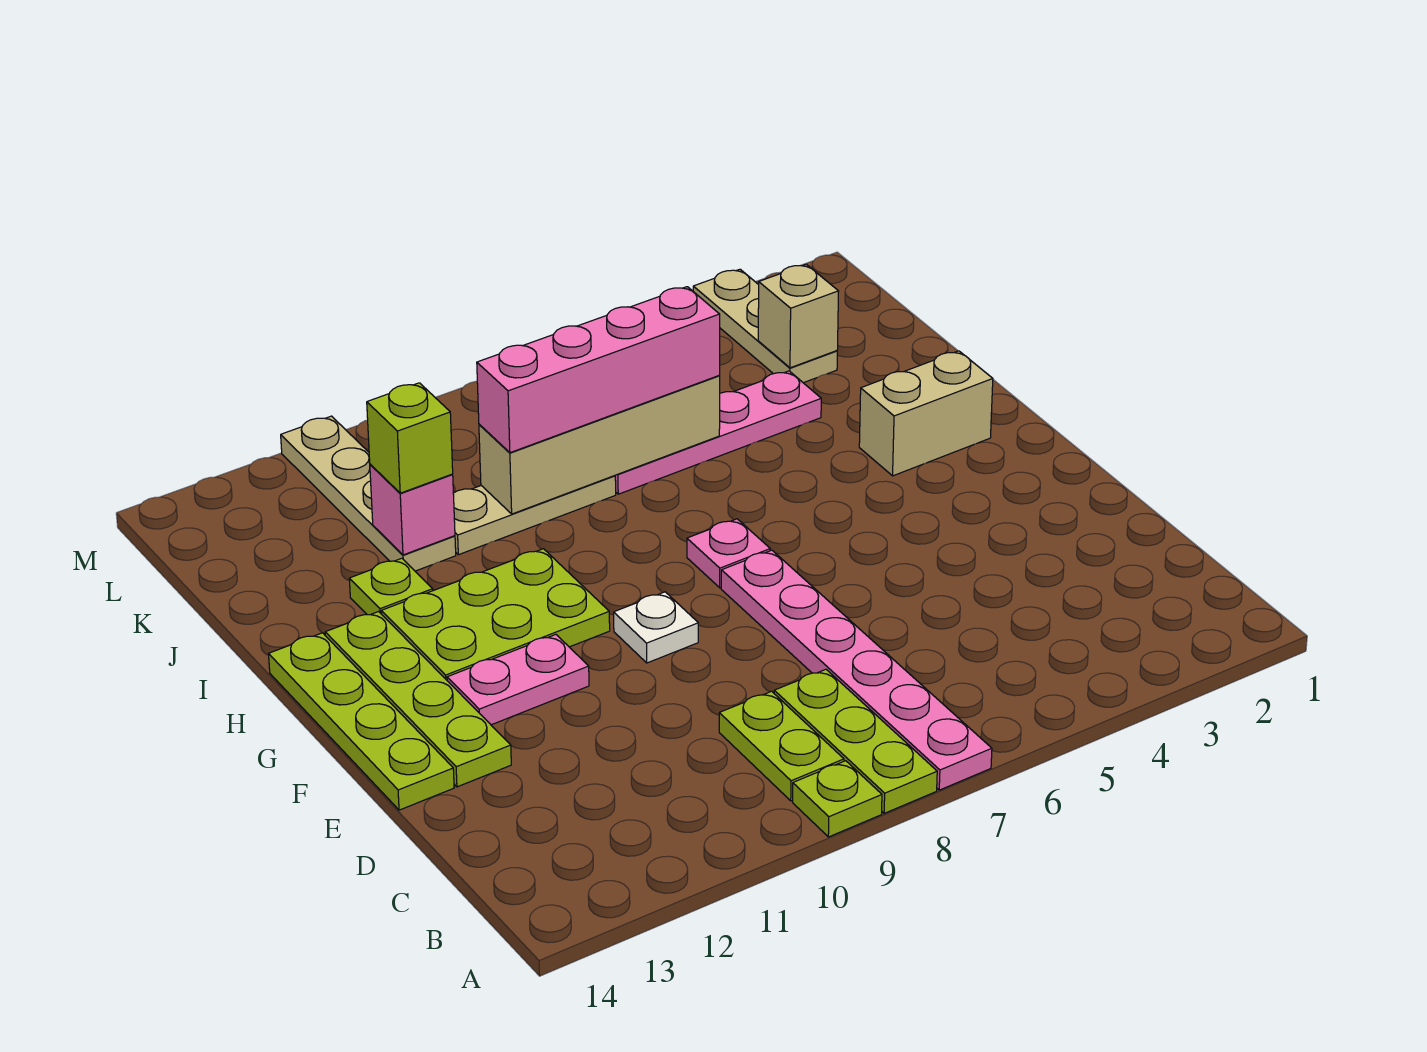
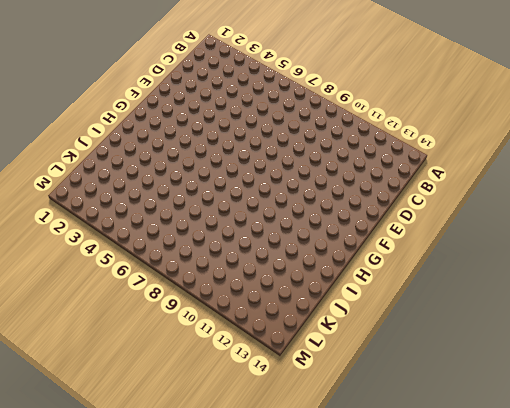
none -> pink plate A7:F7 level 1
none -> lime plate A8:C8 level 1
none -> lime plate A9 level 1

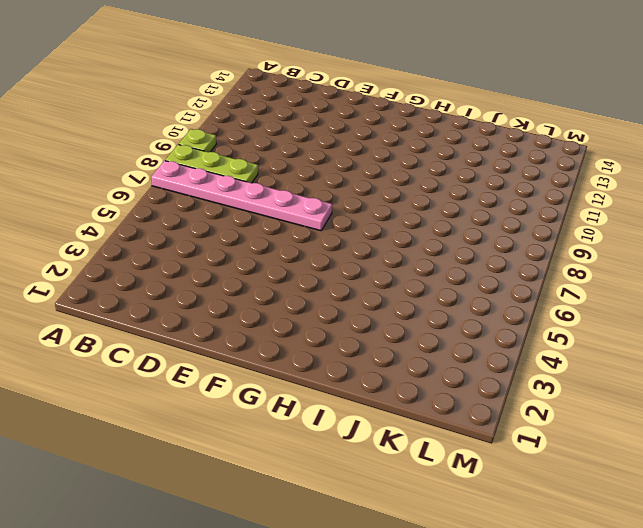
none -> lime plate B9:C9 level 1
none -> lime plate E13:H13 level 1
none -> lime plate E14:H14 level 1

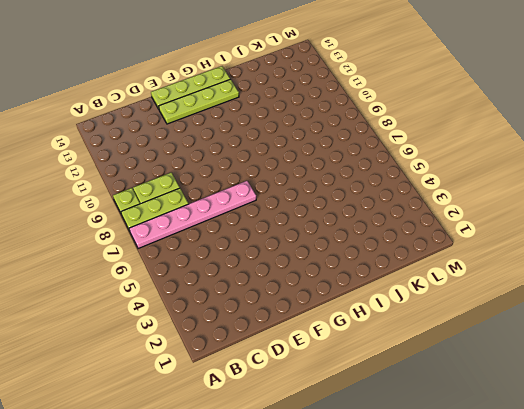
none -> white plate F9 level 1
none -> pink plate F11:F12 level 1
none -> pink plate G7 level 1

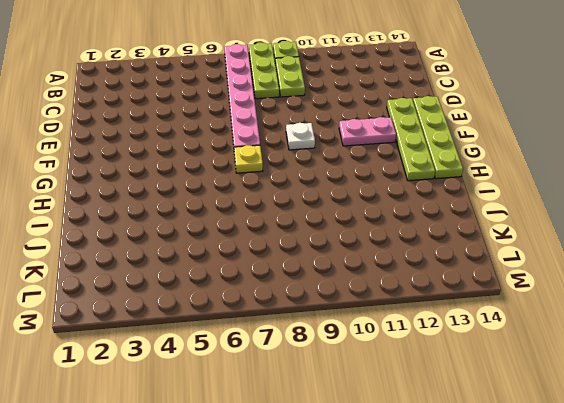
yellow plate G7 level 1 -> pink plate G7 level 1
none -> lime plate G10:H12 level 1
none -> tan brick H2:H3 level 1
none -> lime plate I12 level 1

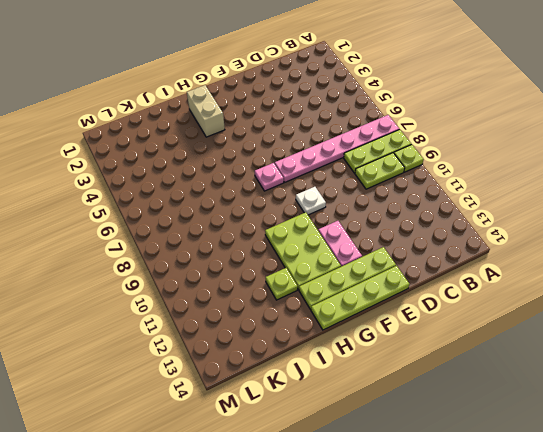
none -> pink plate J4:J7 level 1
none -> tan plate J8:J10 level 1
none -> tan plate J11:M11 level 1

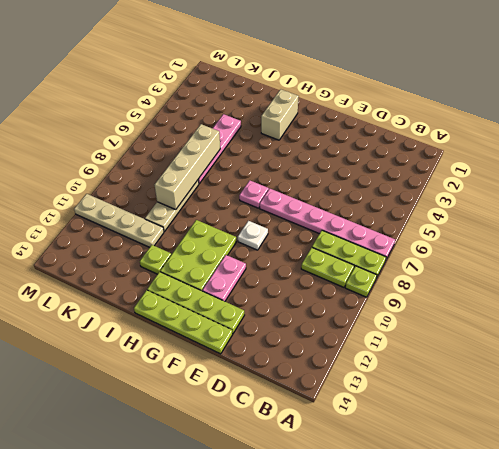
none -> tan plate K3:M3 level 1
none -> pink brick J11 level 2
none -> tan brick K3 level 2

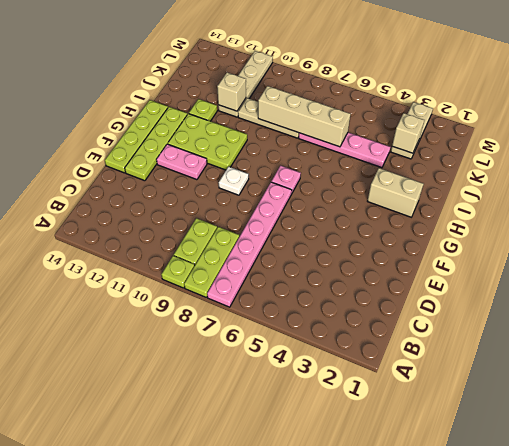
tan brick J11 level 2 -> pink brick J11 level 2
none -> pink brick J6:J9 level 3
none -> lime brick J11 level 3

